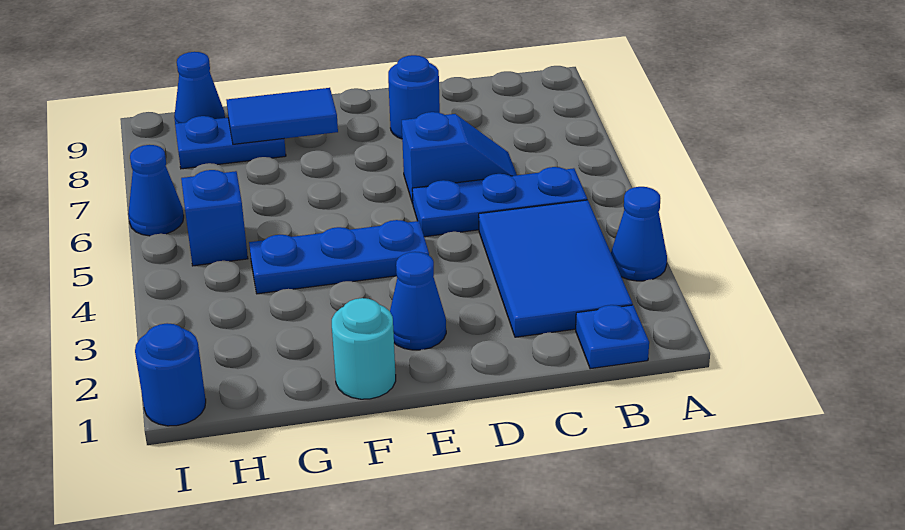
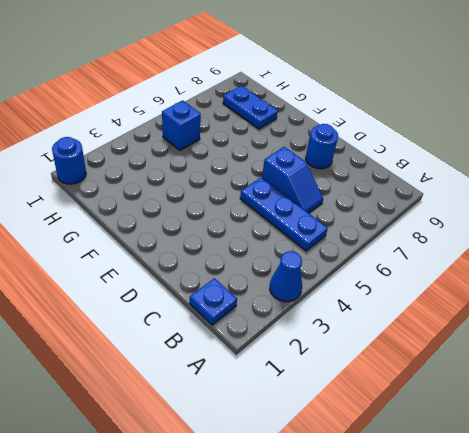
none -> blue tile B2:C4 level 1
none -> blue cone E2 level 1
none -> blue plate E4:G4 level 1

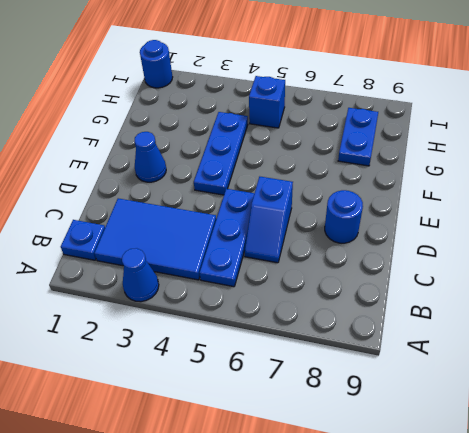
none -> cyan round brick F1 level 1
none -> blue cone H9 level 1
none -> blue cone I6 level 1

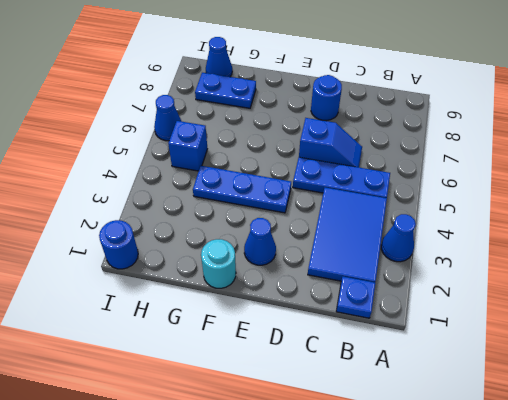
none -> blue tile F8:G8 level 2

